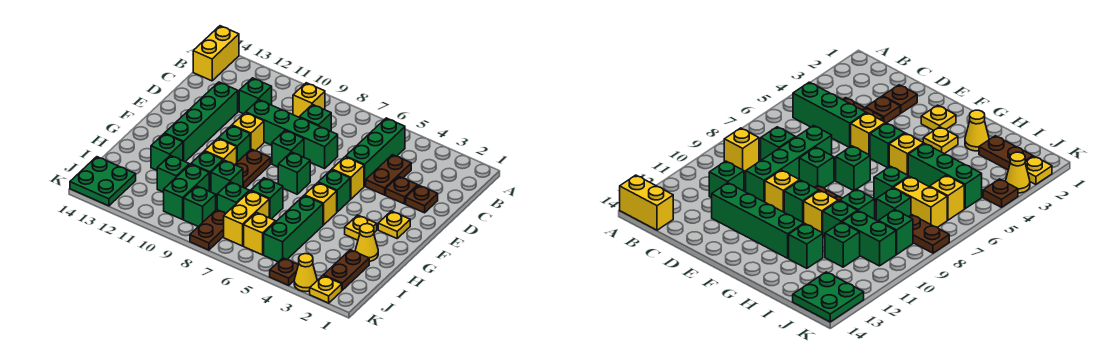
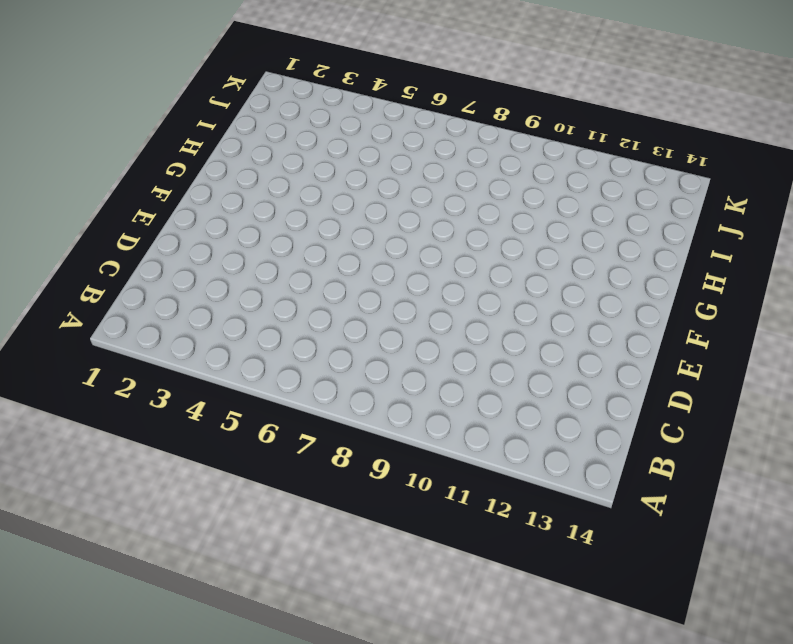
none -> yellow brick A14:B14 level 1
none -> green brick B5:D5 level 1
none -> yellow brick B9 level 1
none -> brown plate C4:D4 level 1

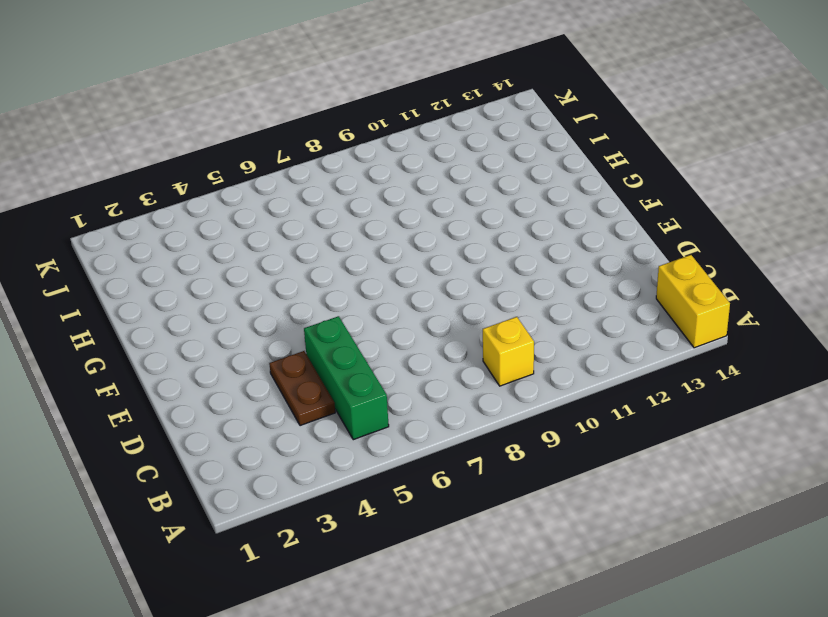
none -> green brick C8 level 1
none -> green brick C11 level 1
none -> brown plate D2 level 1
none -> brown plate D3 level 1

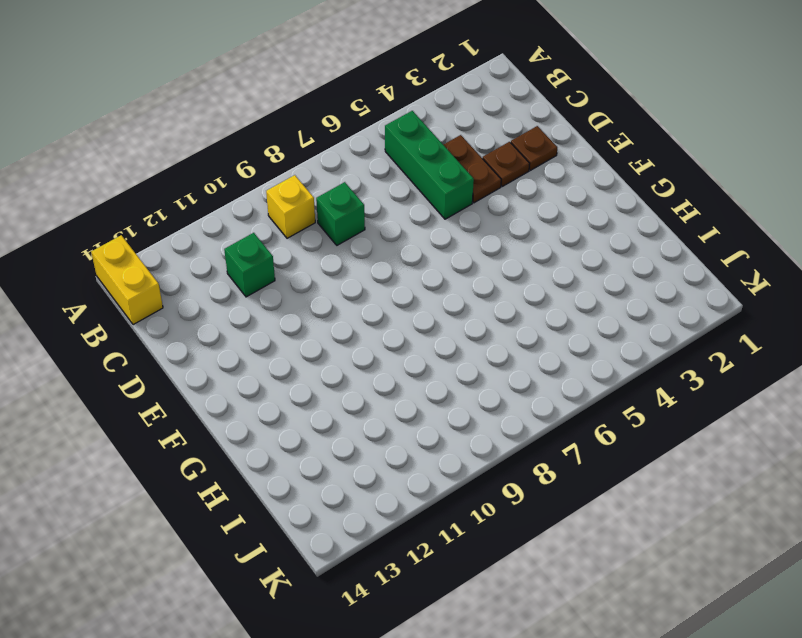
none -> green brick D7:D10 level 1
none -> green brick D12:G12 level 1
none -> yellow brick E5 level 1
none -> green brick E8 level 1

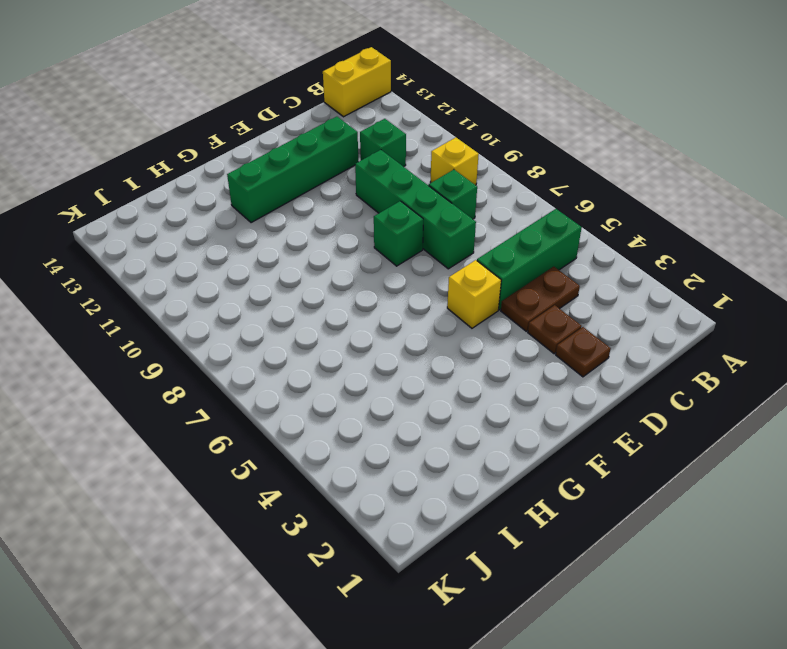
none -> yellow brick E10 level 1
none -> yellow plate F2 level 1
none -> green brick F5 level 1
none -> green brick F7 level 1

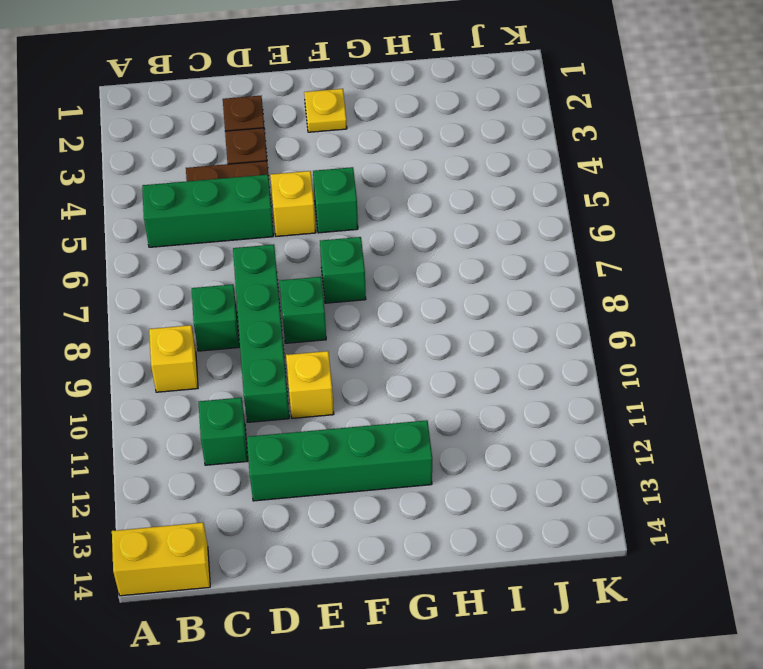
none -> brown plate F9:G9 level 1
none -> green brick F10 level 1
none -> yellow plate G3 level 1
none -> yellow brick G5 level 1

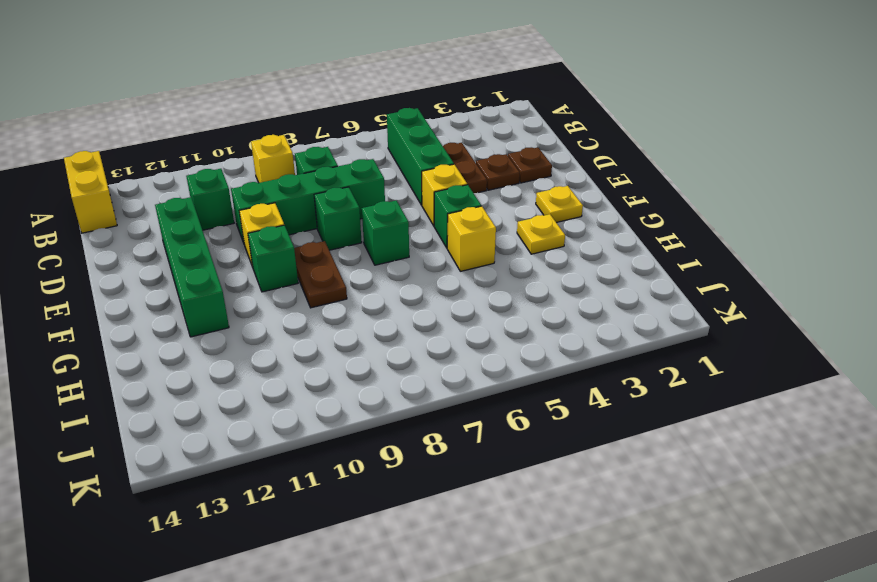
none -> yellow brick G10 level 1
none -> yellow cone H2 level 1
none -> green brick H5:J5 level 1
none -> green brick H7 level 1

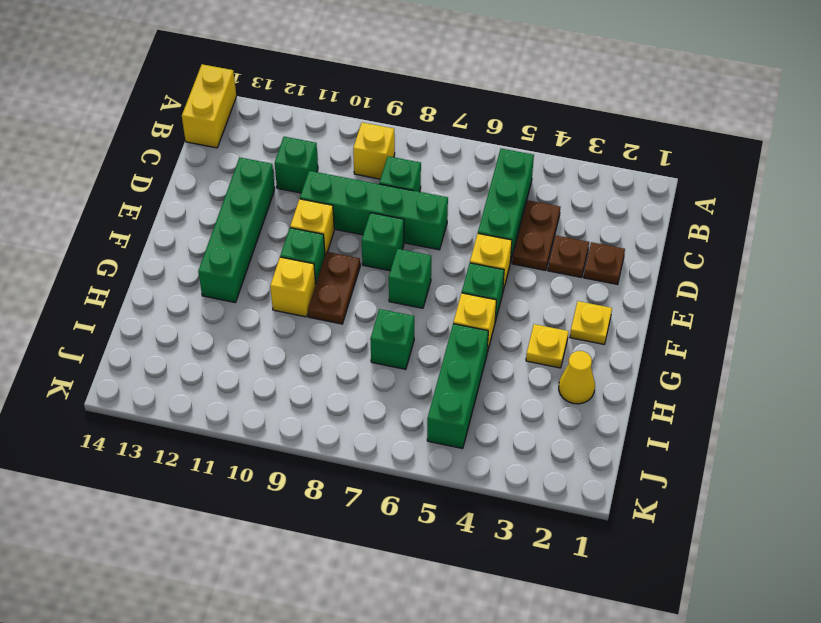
none -> green brick H9 level 1
none -> green brick H10 level 1
none -> green brick H12 level 1
none -> brown plate I2:J2 level 1

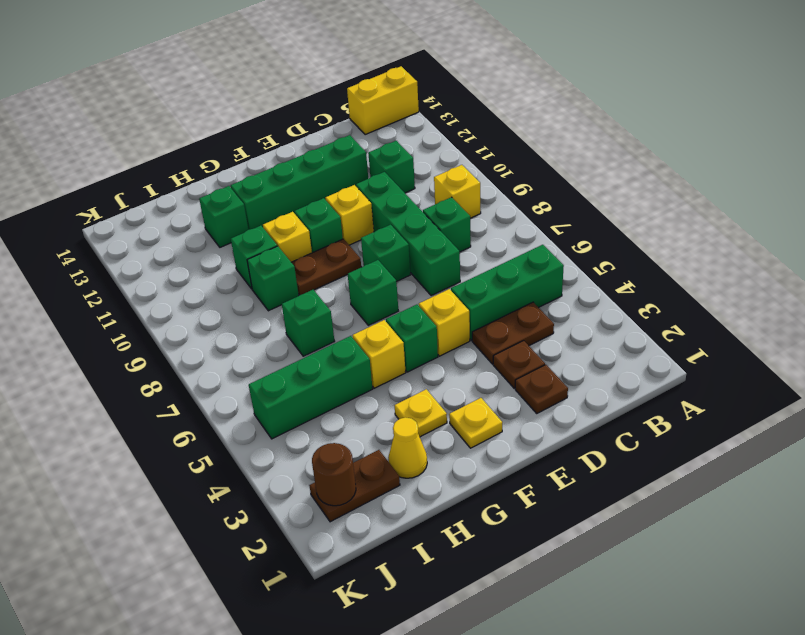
brown round brick J2 level 2 -> none
none -> yellow brick I7:J7 level 1
none -> green brick I8 level 1
none -> green brick I10:J10 level 1
none -> green brick I11 level 1

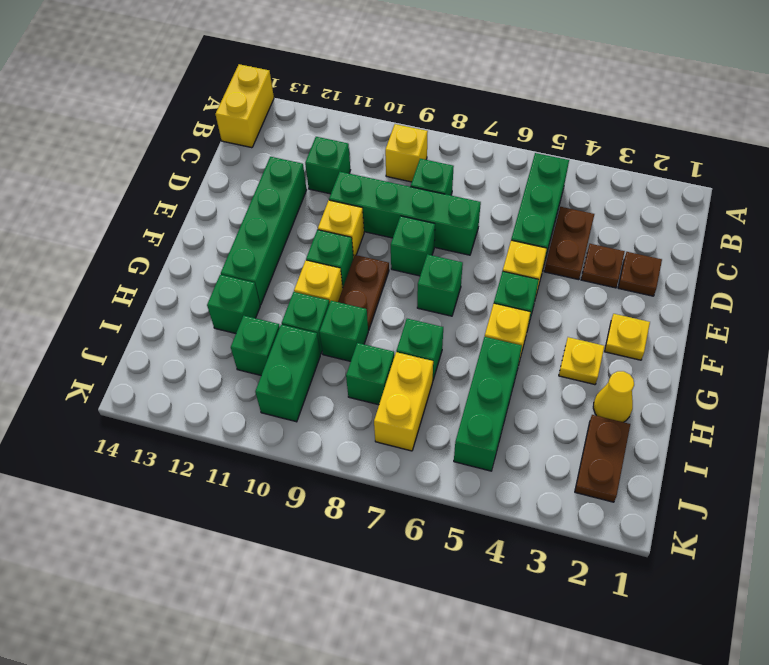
none -> yellow brick J6 level 1
none -> brown plate J8:K8 level 1
none -> green brick J9 level 1
none -> green plate J13:K14 level 1

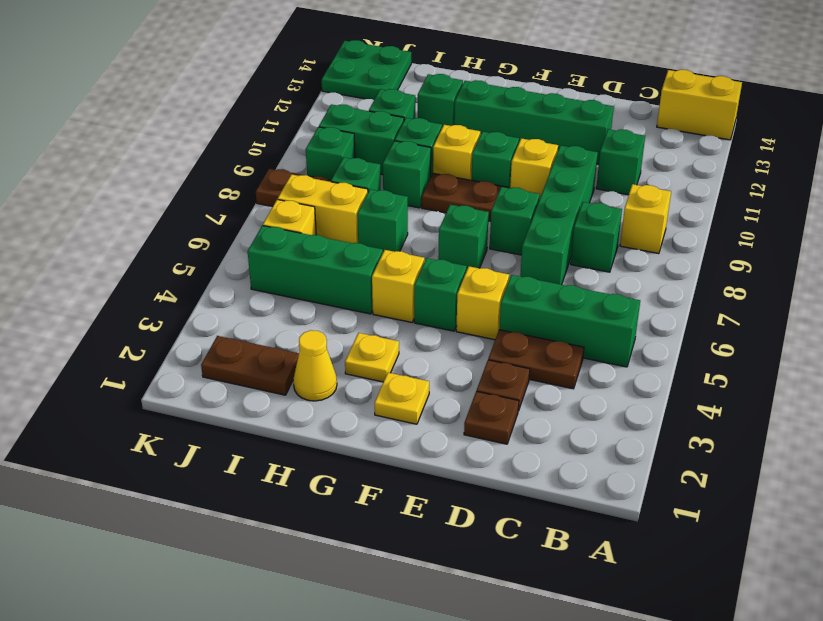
none -> yellow plate K2 level 1
none -> yellow cone K3 level 1
none -> brown plate K4 level 1

